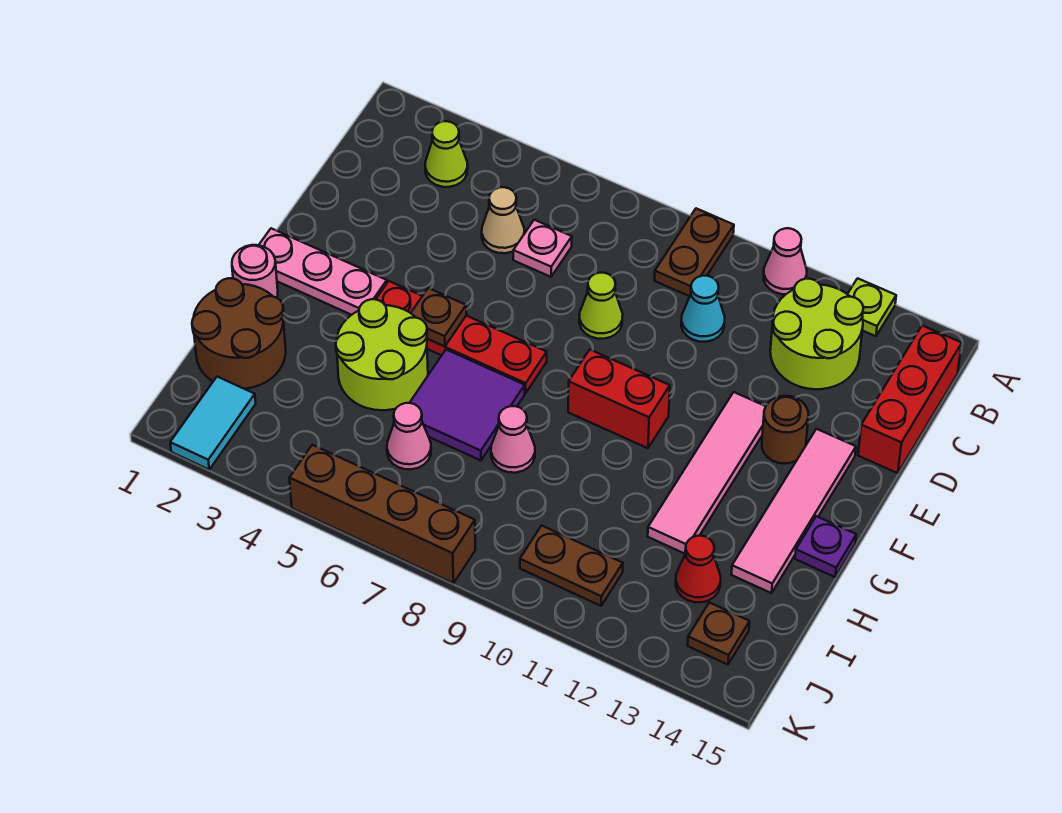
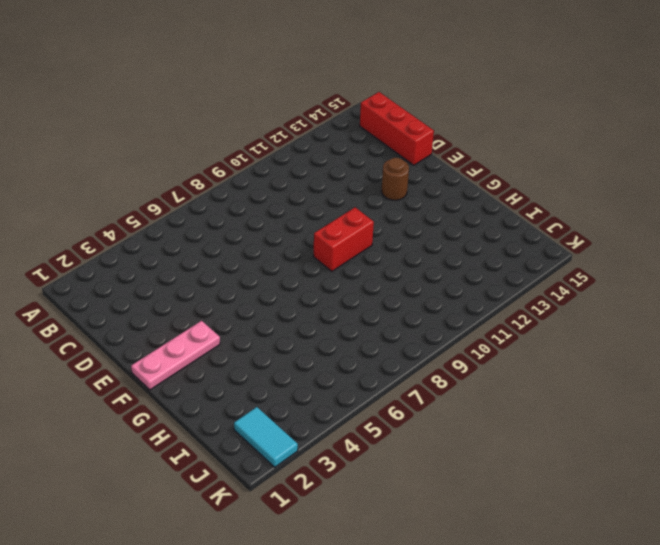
none -> brown plate A9:B9 level 1
none -> pink cone A11 level 1
none -> lime plate A13 level 1

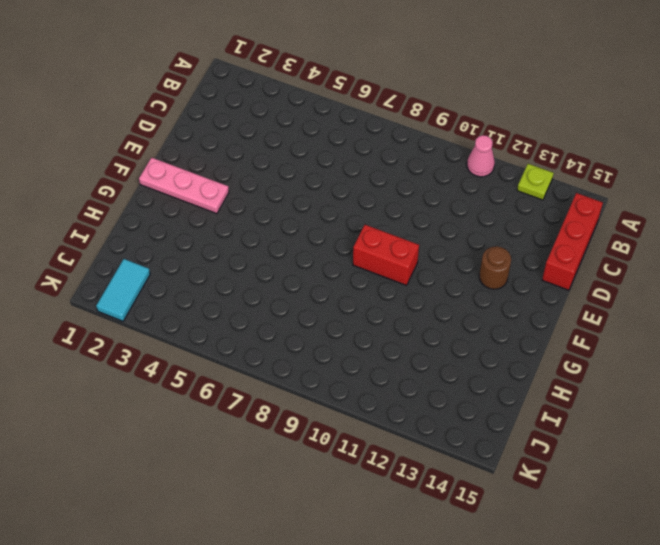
none -> brown plate A9:B9 level 1
none -> lime cone B3 level 1
none -> lime round brick B12:C13 level 1

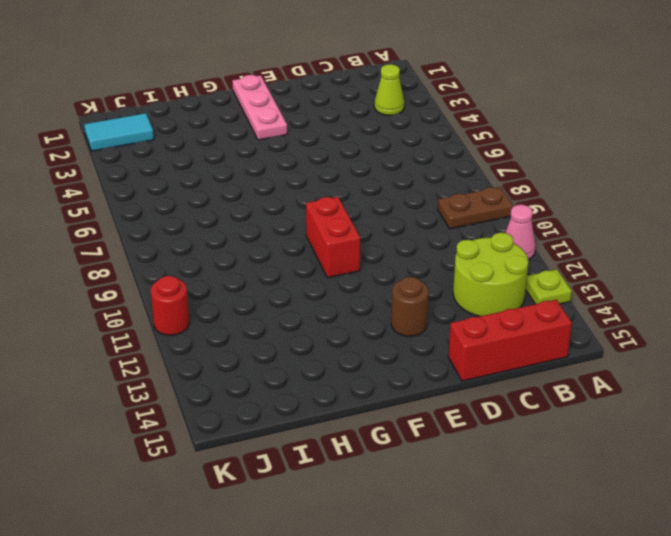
red round brick K11 level 1 -> none
none -> tan cone C5 level 1
none -> pink plate C6 level 1
none -> cyan cone C10 level 1

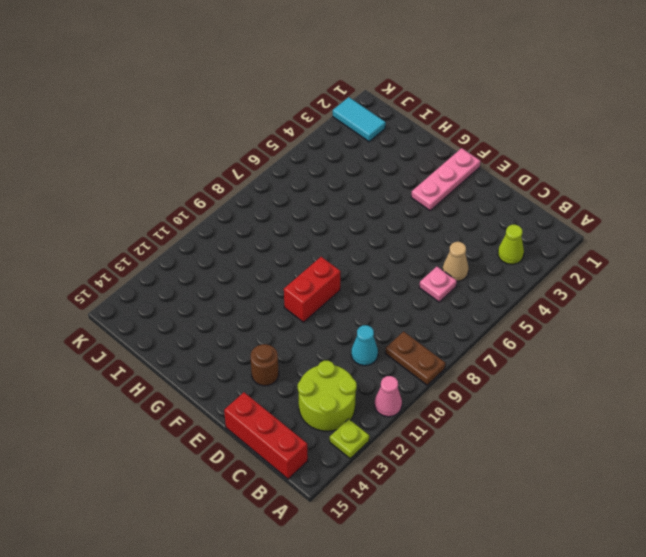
none -> lime cone D8 level 1
none -> pink tile E12:H12 level 1
none -> pink tile E14:H14 level 1

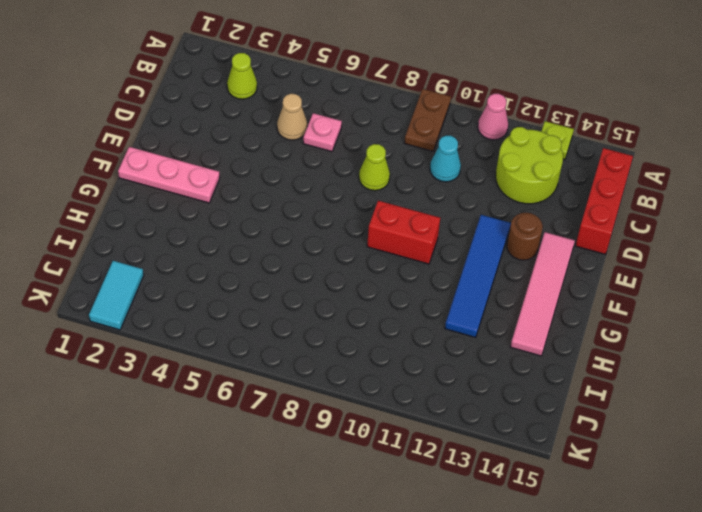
blue tile E12:H12 level 1 -> pink tile E12:H12 level 1
none -> red plate F4:F7 level 1
none -> pink round brick G1 level 1
none -> lime round brick G4:H5 level 1

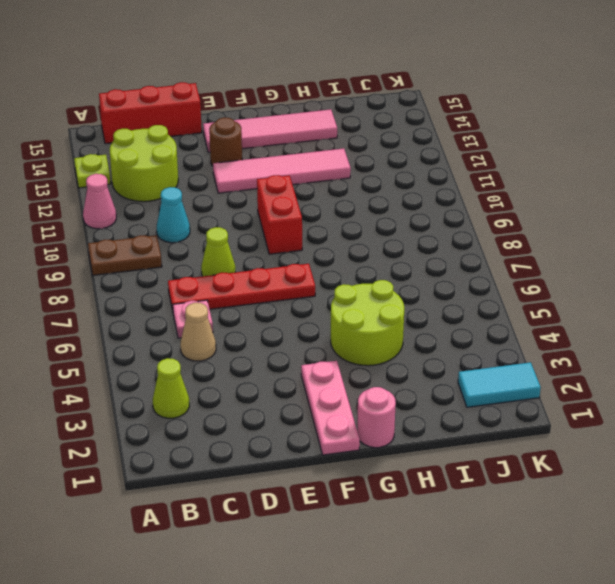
red plate C7:F7 level 1 -> red plate F4:F7 level 1
none -> purple tile G6:H7 level 1
none -> purple plate G15 level 1
none -> brown round brick H1:I2 level 1

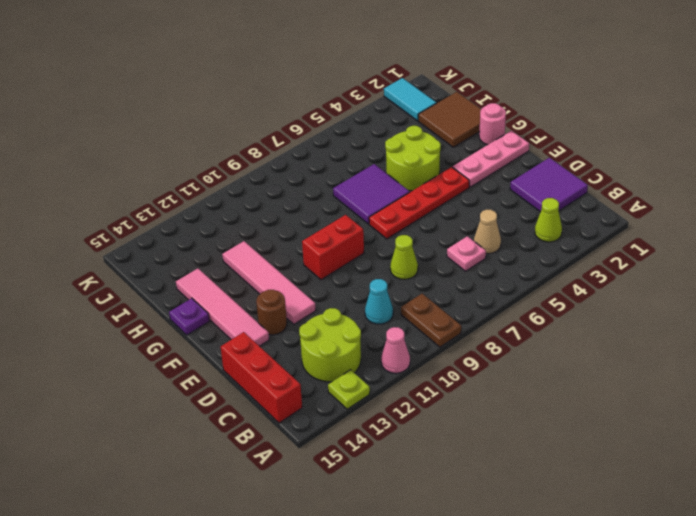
purple tile C1:D2 level 1 -> none
brown tile H1:I2 level 1 -> brown round brick H1:I2 level 1
none -> pink cone H8 level 1
none -> pink cone I6 level 1
none -> red cone I13 level 1

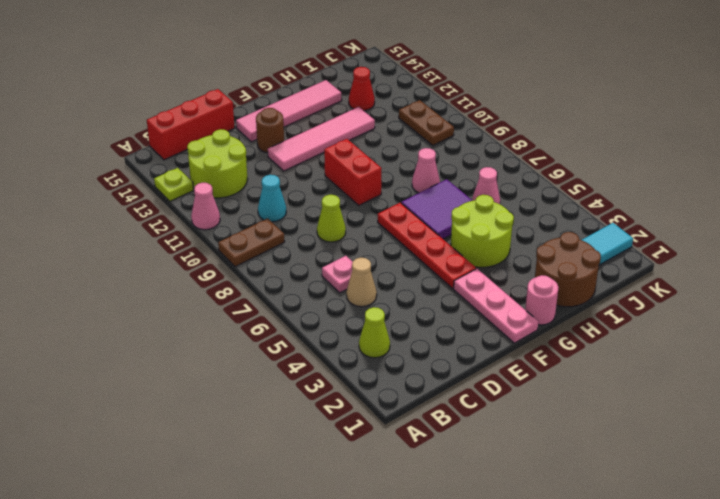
none -> purple plate G15 level 1
none -> brown plate J14 level 1
none -> brown brick K5:K8 level 1

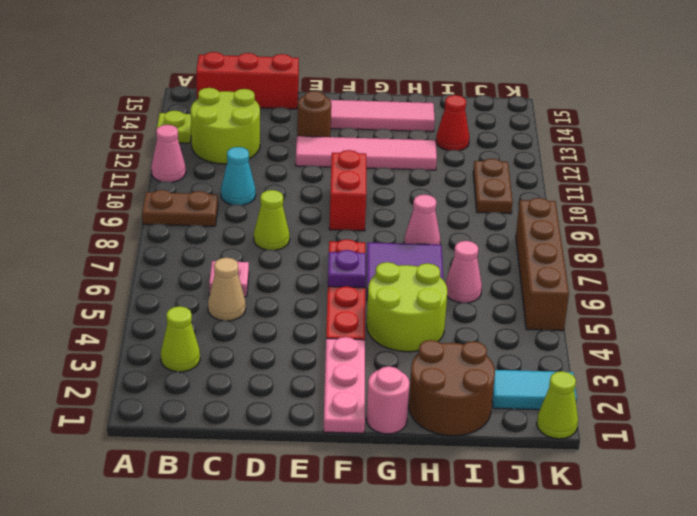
purple plate F6 level 2 -> purple plate G15 level 1
lime cone K1 level 1 -> none
none -> brown plate J14 level 1
none -> brown plate F5 level 2

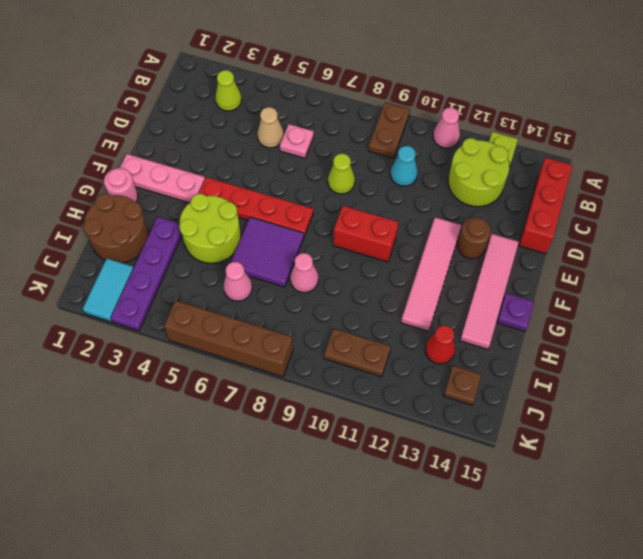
purple plate H3:K3 level 1 -> none
none -> brown plate F5 level 2

